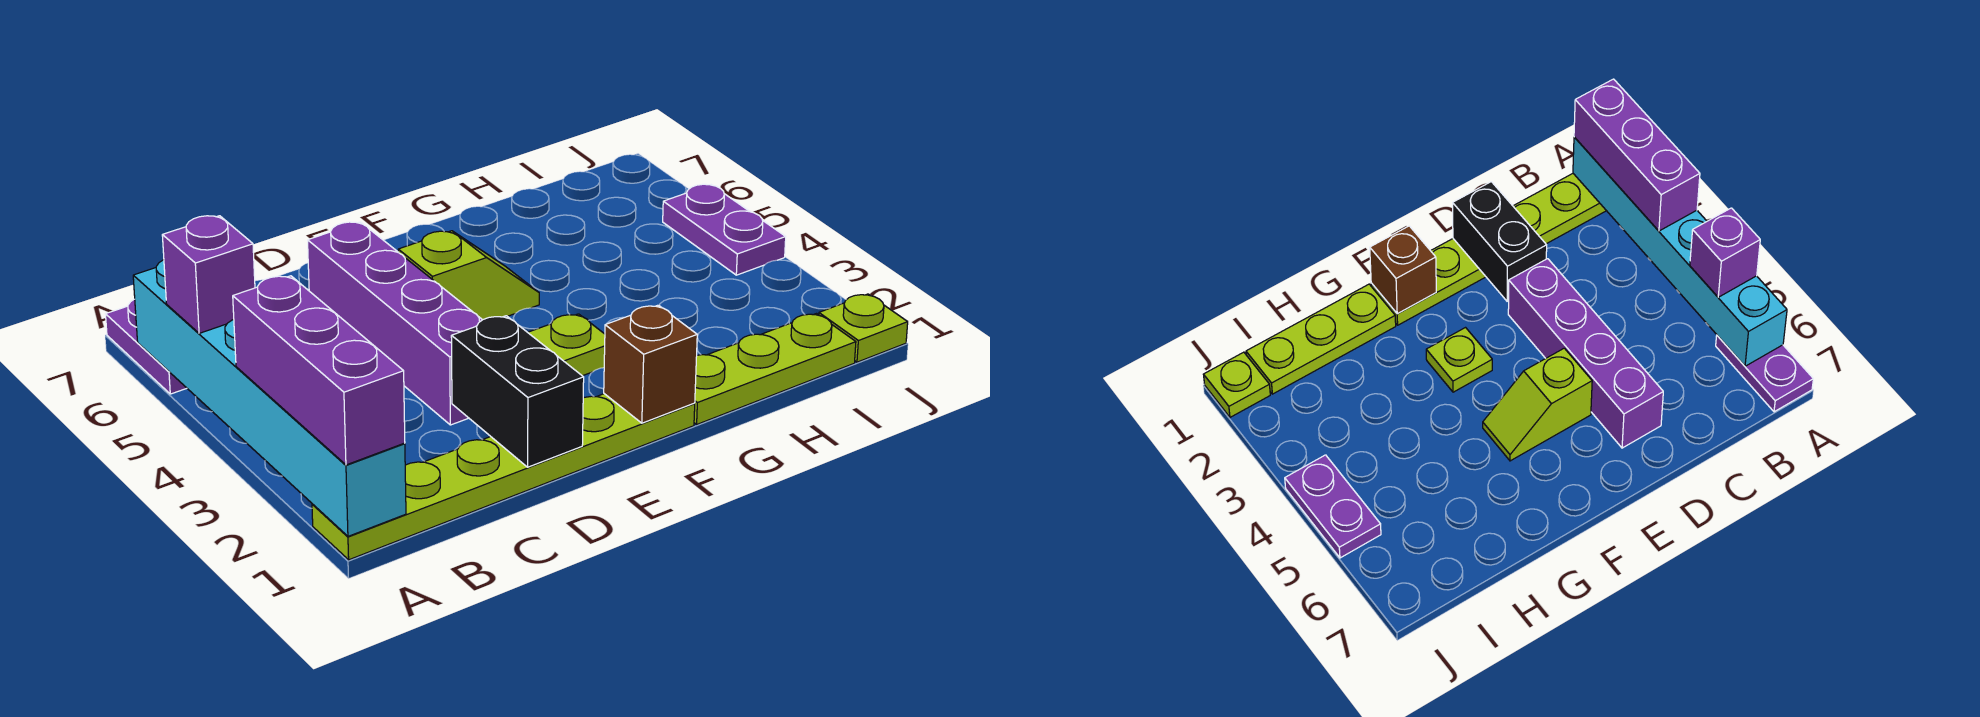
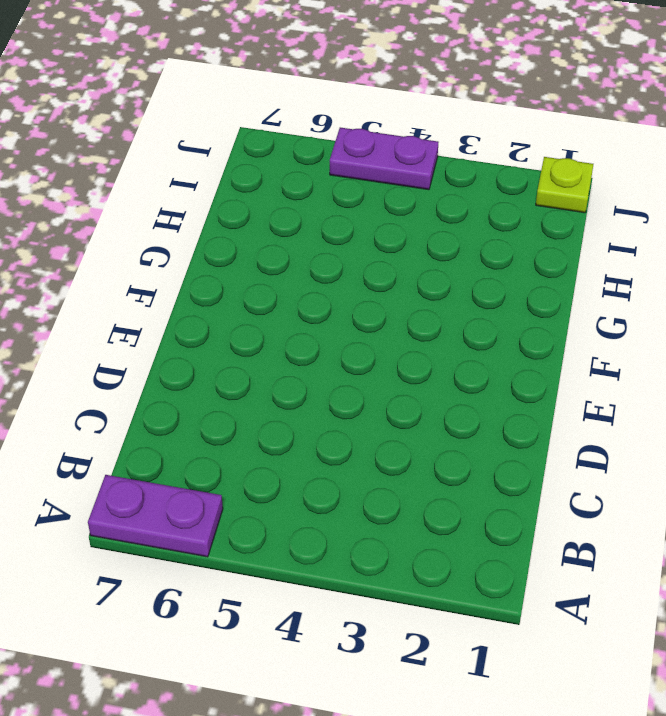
none -> lime plate A1:F1 level 1
none -> purple brick D3:D6 level 1
none -> lime slope E5:F5 level 1 top E

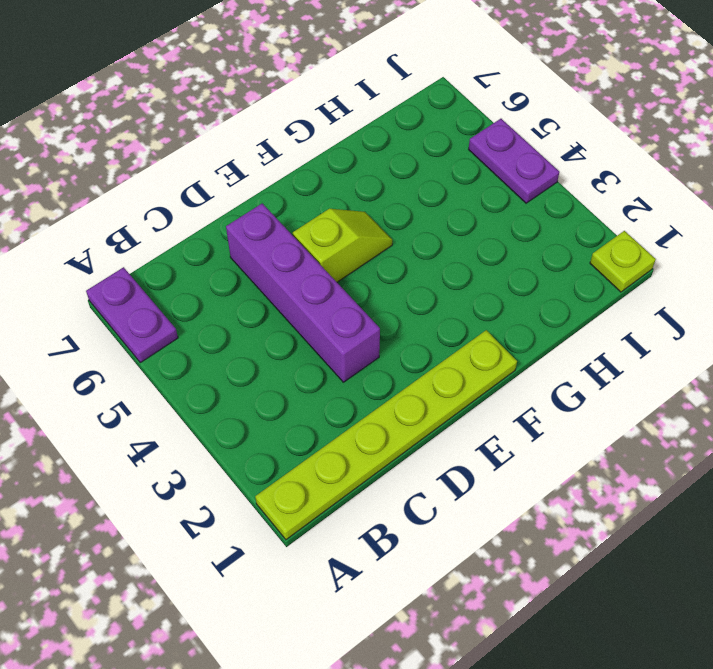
none -> lime plate F3 level 1
none -> lime plate G1:I1 level 1
none -> cyan brick A1:A6 level 2

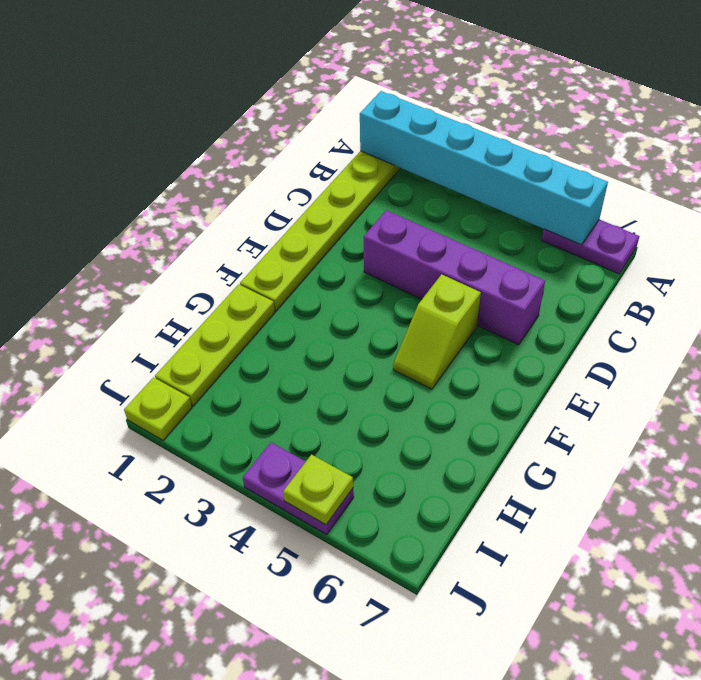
lime plate J5 level 2 -> lime plate F3 level 1
none -> black brick D1:D2 level 2
none -> brown brick F1 level 2
none -> purple brick A1:A3 level 3

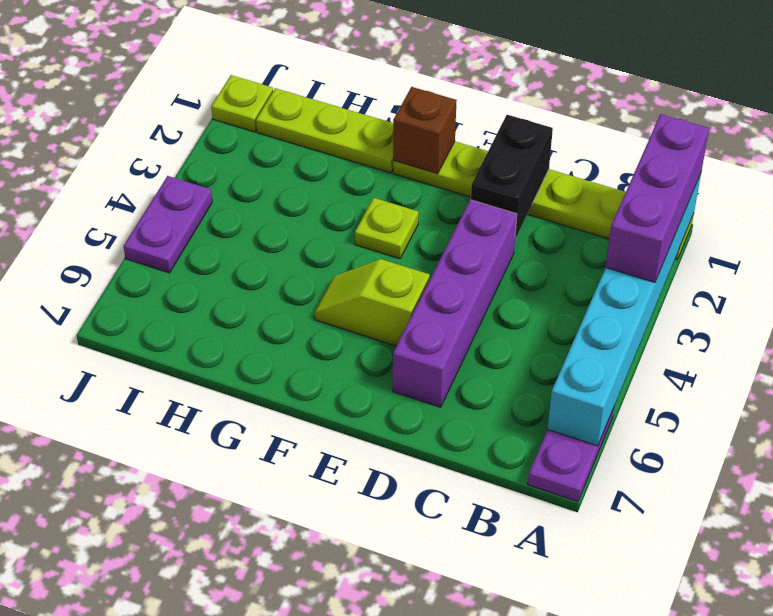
none -> purple brick A5 level 3

